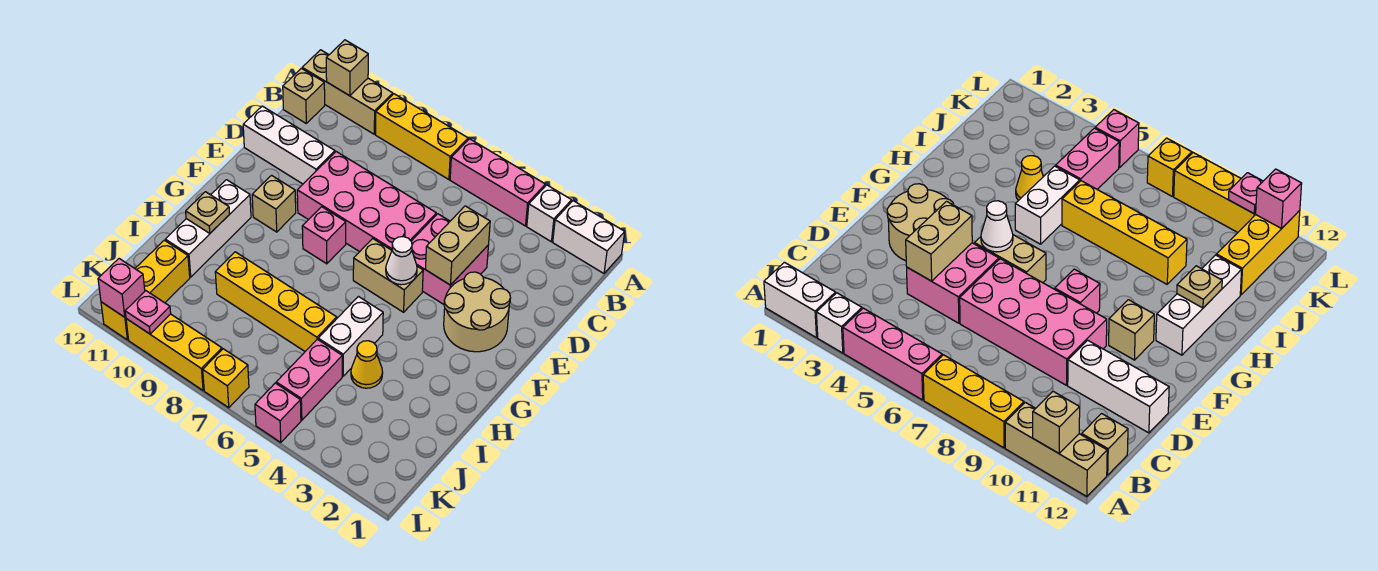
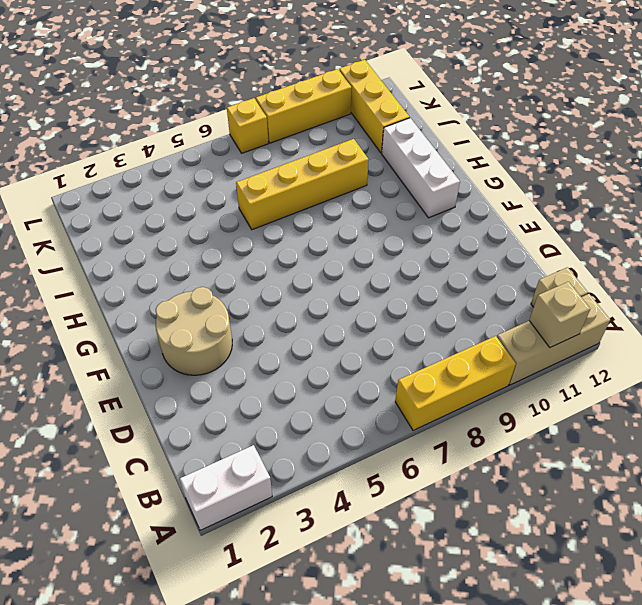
none -> white brick A3 level 1
none -> pink brick A4:A6 level 1
none -> pink brick D4:E5 level 1

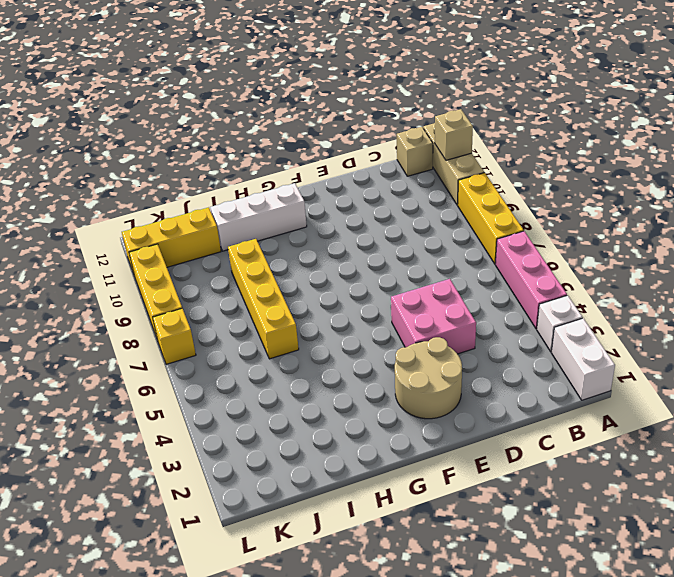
none -> pink brick D6:E9 level 1
none -> white brick D10:D12 level 1
none -> tan brick F5:F6 level 1

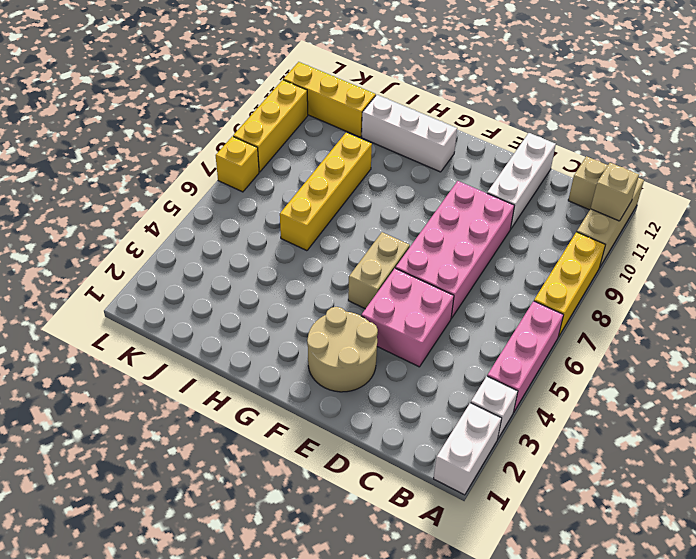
none -> pink brick F8 level 1
none -> tan brick F10 level 1
none -> white brick H5:I5 level 1

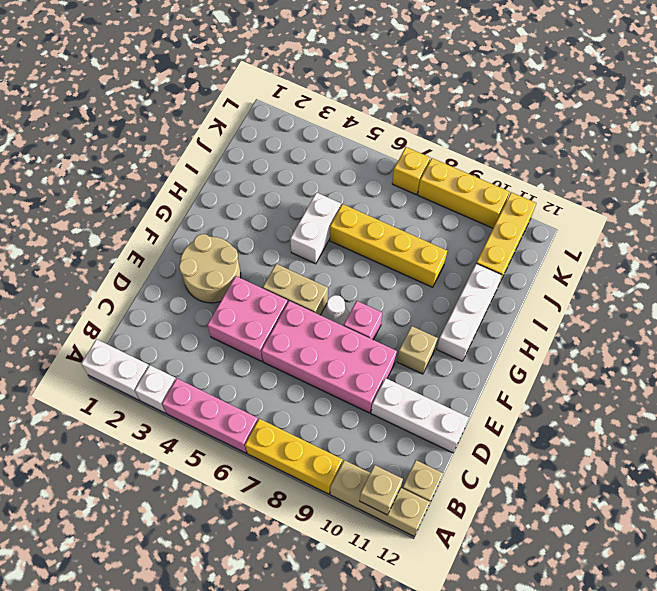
white cone F7 level 1 -> white cone F5 level 2
none -> yellow cone I4 level 1
none -> pink brick J5:K5 level 1
none -> pink brick L5 level 1

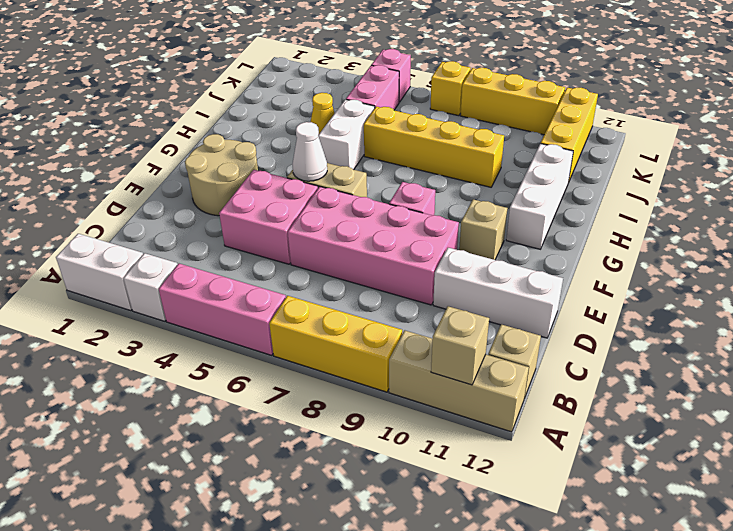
none -> tan brick D4:E4 level 2
none -> tan plate H11 level 2
none -> pink plate L10 level 2

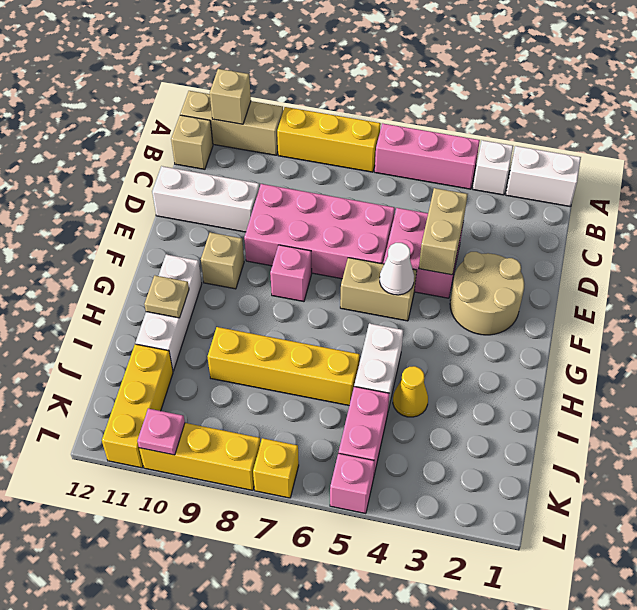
none -> pink brick L11 level 2

